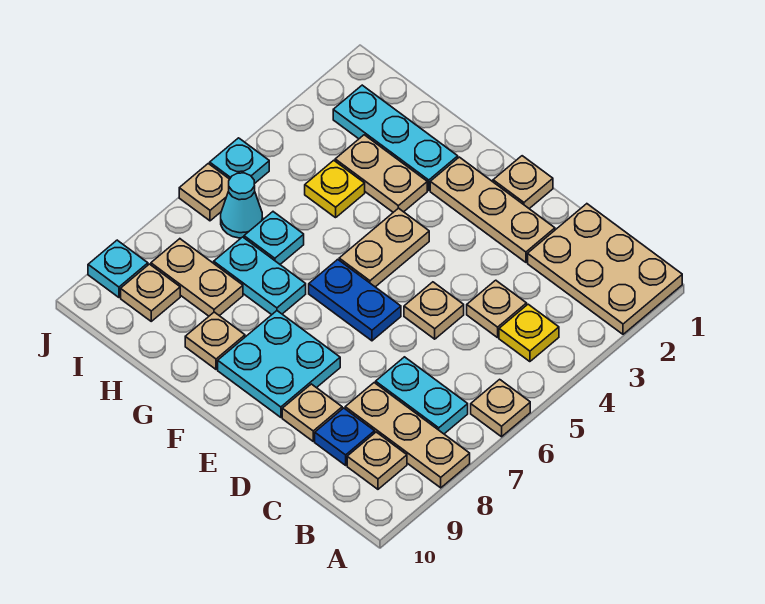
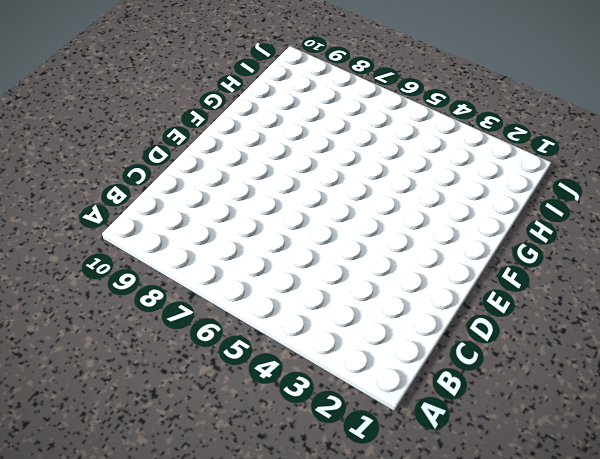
none -> tan plate A1:C2 level 1
none -> tan plate A6 level 1
none -> tan plate A8:C8 level 1

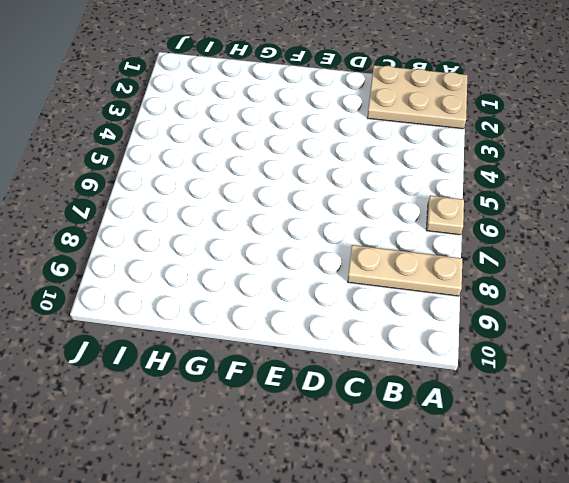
none -> yellow plate B4 level 1
none -> cyan plate B7:C7 level 1
none -> tan plate B9 level 1

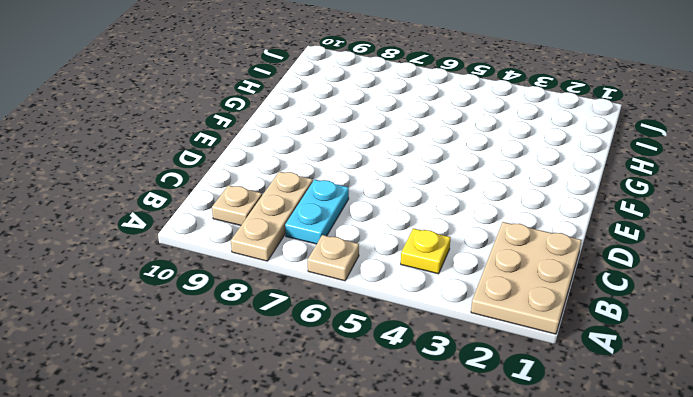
none -> tan plate C4 level 1
none -> blue plate C9 level 1
none -> tan plate D2:F2 level 1

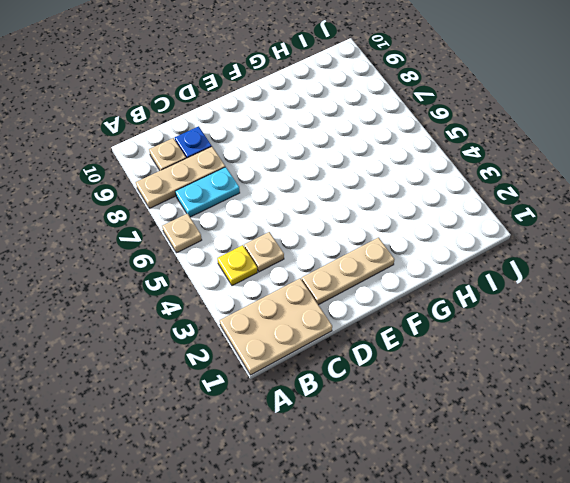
none -> tan plate D5 level 1
none -> tan plate D9 level 1
none -> tan plate E1 level 1

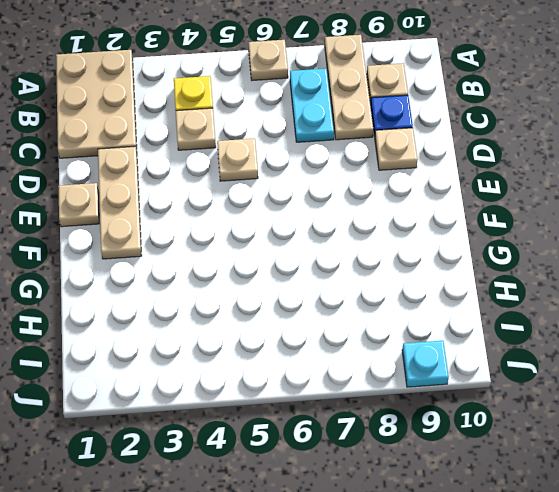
none -> blue plate E6:F6 level 1
none -> cyan plate E8:F9 level 1
none -> tan plate F4:F5 level 1

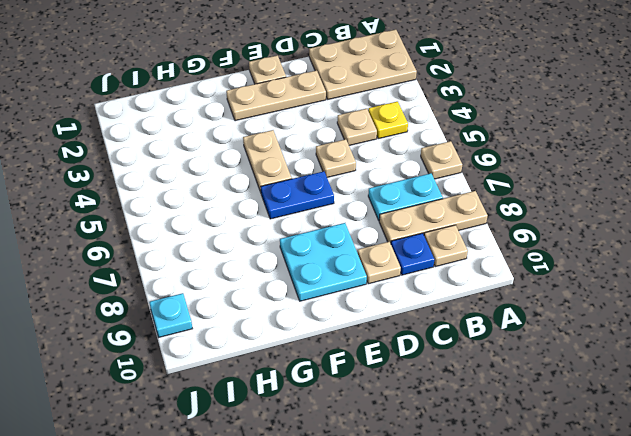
none -> cyan plate G2:I2 level 1
none -> tan plate G3:H3 level 1
none -> cyan plate G7:H7 level 1

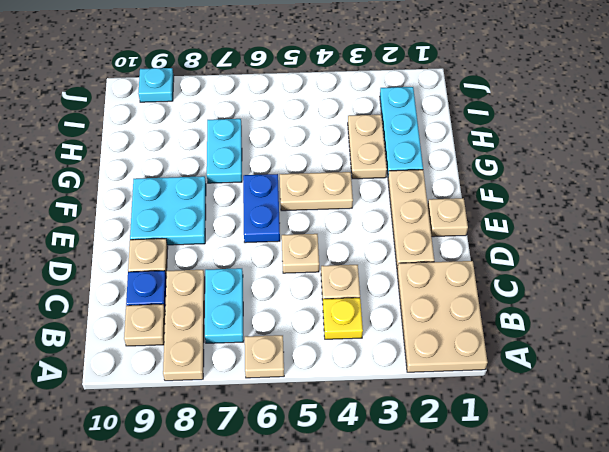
none -> tan plate G9 level 1
none -> yellow plate H4 level 1
none -> cyan plate H6 level 1

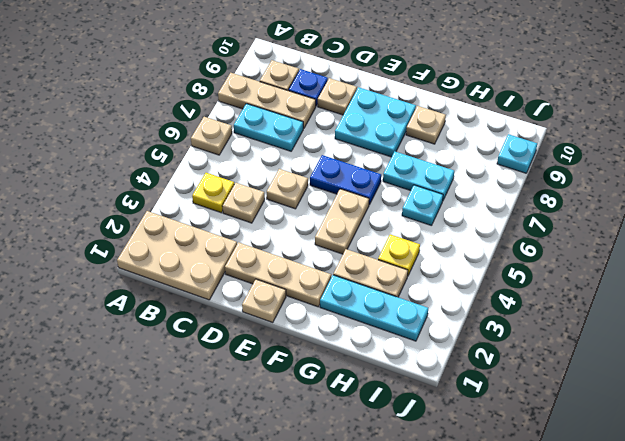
none -> tan plate H8:I8 level 1
none -> cyan cone I6 level 1
none -> tan plate I9 level 1

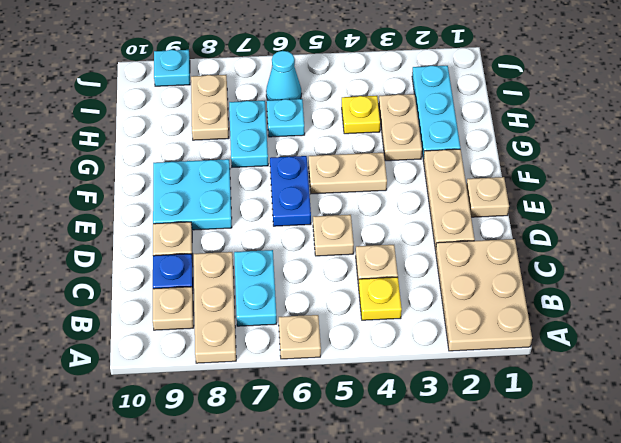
none -> tan plate G9 level 1
none -> tan plate I9 level 1
none -> cyan plate J5 level 1

